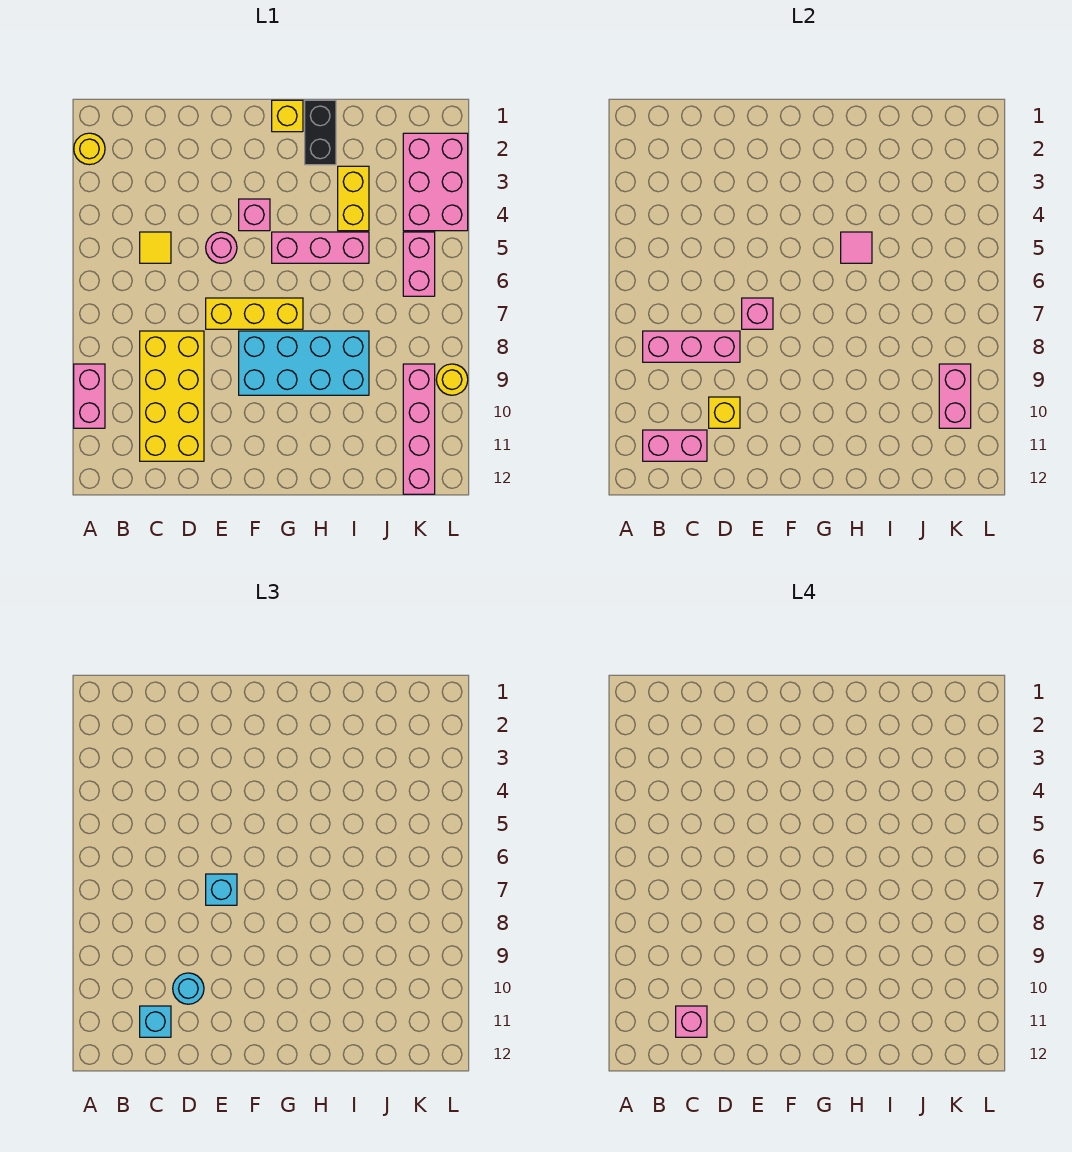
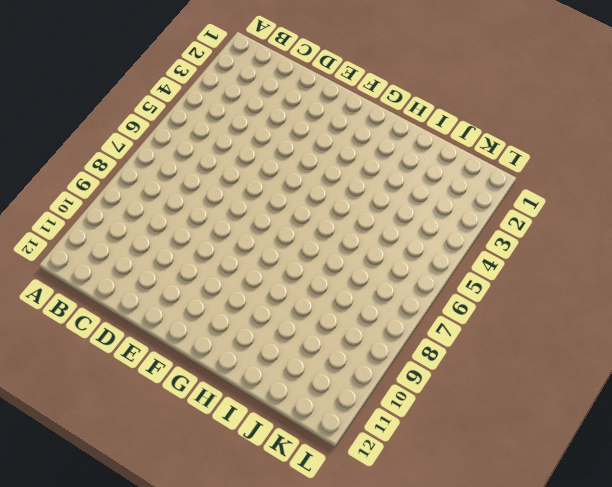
none -> yellow round brick A2 level 1
none -> pink brick A9:A10 level 1
none -> yellow tile C5 level 1

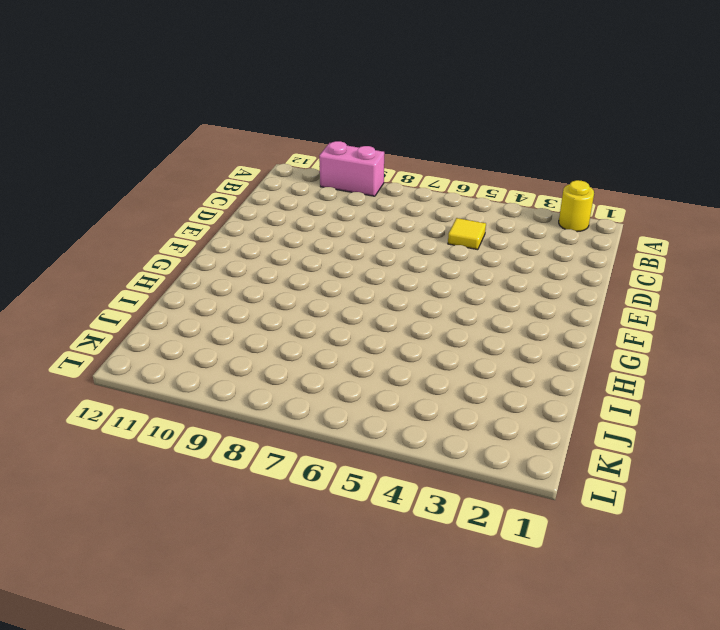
none -> yellow brick C8:D11 level 1
none -> pink round brick E5 level 1
none -> yellow brick E7:G7 level 1

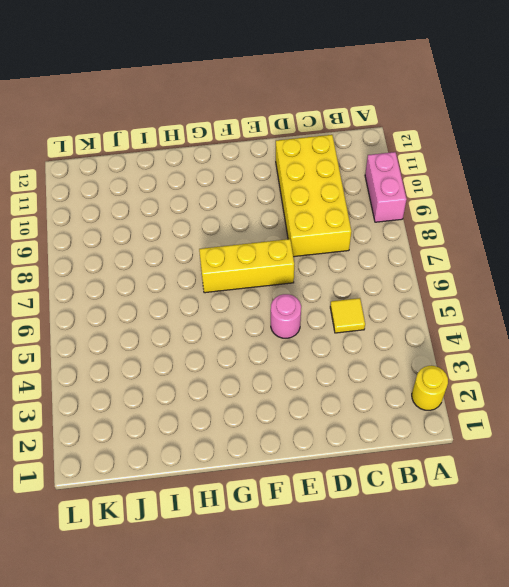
none -> pink brick F4 level 1
none -> cyan brick F8:I9 level 1
none -> yellow brick G1 level 1

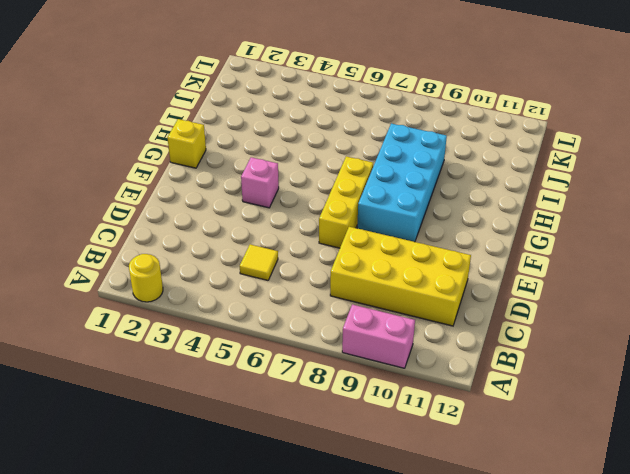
none -> pink round brick E5 level 1
none -> pink brick G5:I5 level 1
none -> black brick H1:H2 level 1

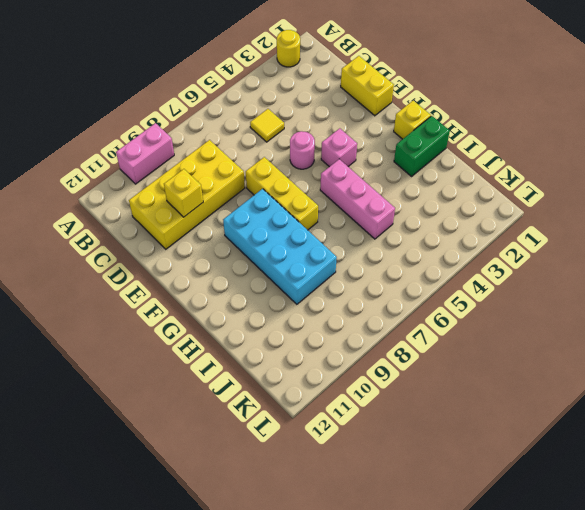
yellow brick D1:E1 level 1 -> yellow brick I3:I4 level 1
green brick H1:H2 level 1 -> black brick H1:H2 level 1
none -> pink brick K2:L4 level 1
none -> pink brick K5:K6 level 1
none -> pink brick K9:K12 level 1

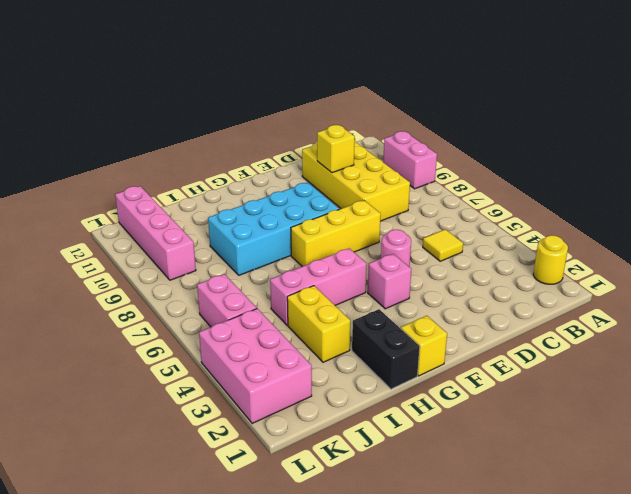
none -> yellow round brick L9 level 1
none -> pink brick B8:D8 level 2
none -> pink brick B11:C11 level 2

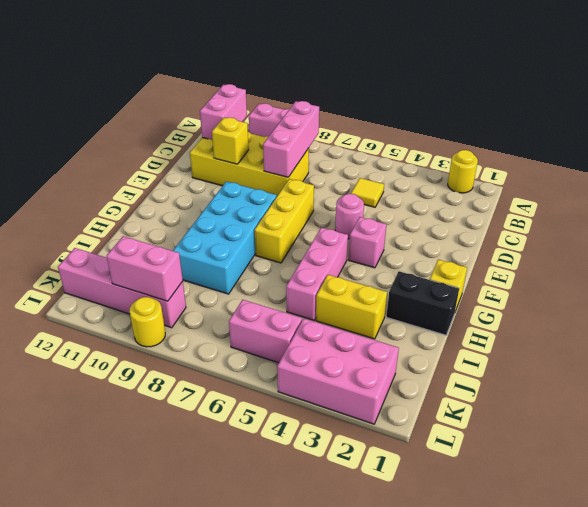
none -> pink brick E7 level 2
none -> pink tile H5 level 2
none -> cyan brick C11 level 3

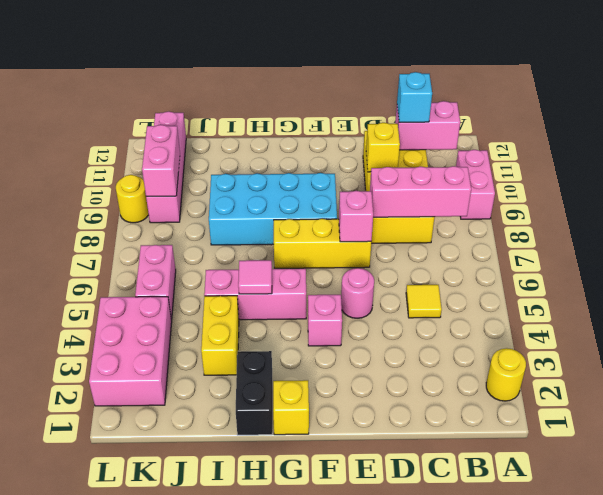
none -> cyan round brick D10 level 3
none -> cyan brick E7 level 3
none -> pink brick C11 level 4

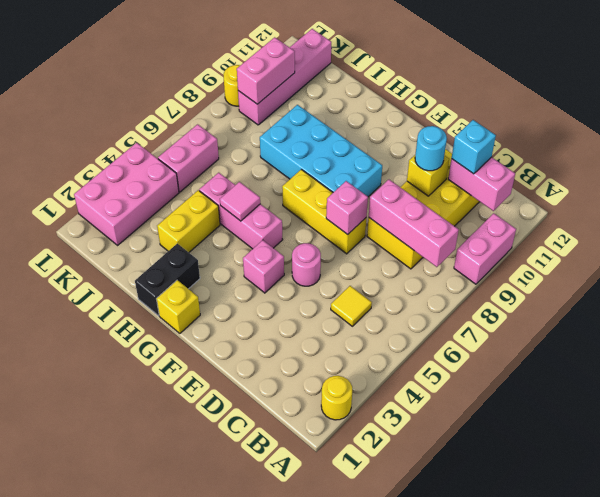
none -> cyan brick E7 level 3
none -> pink brick C11 level 4

